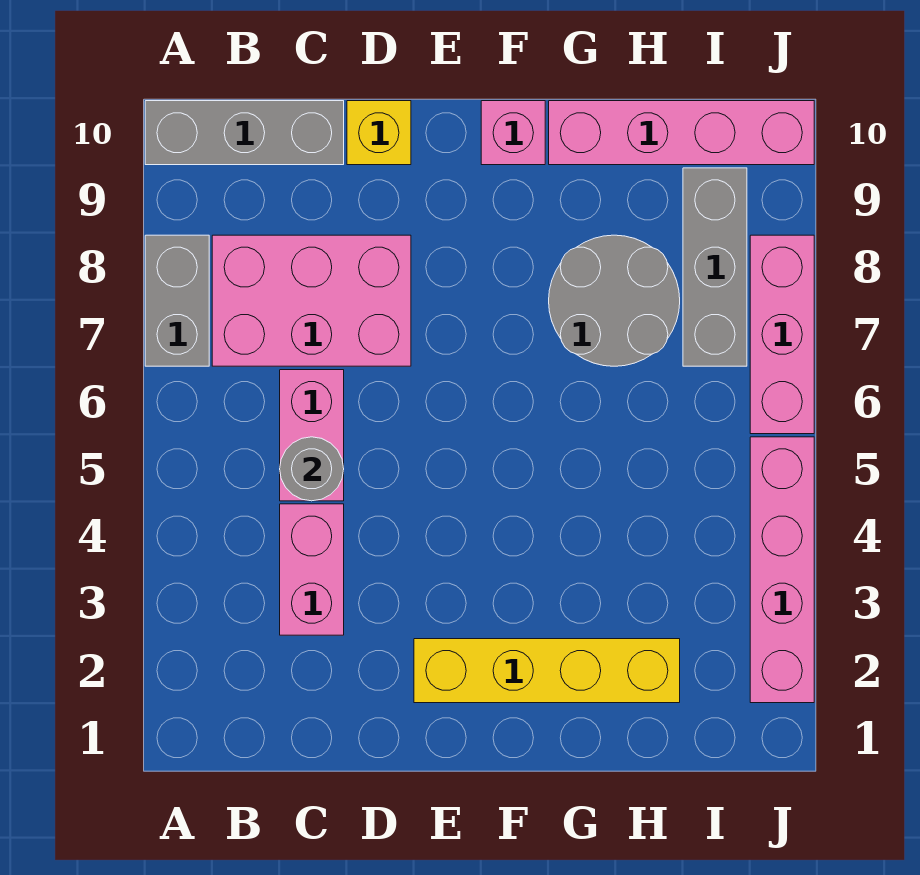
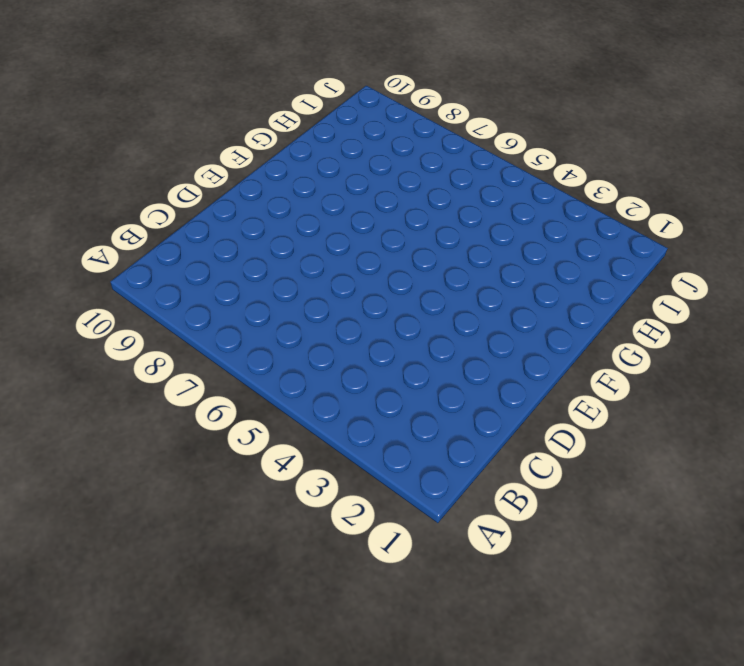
none -> grey brick A7:A8 level 1
none -> grey brick A10:C10 level 1
none -> pink brick B7:D8 level 1

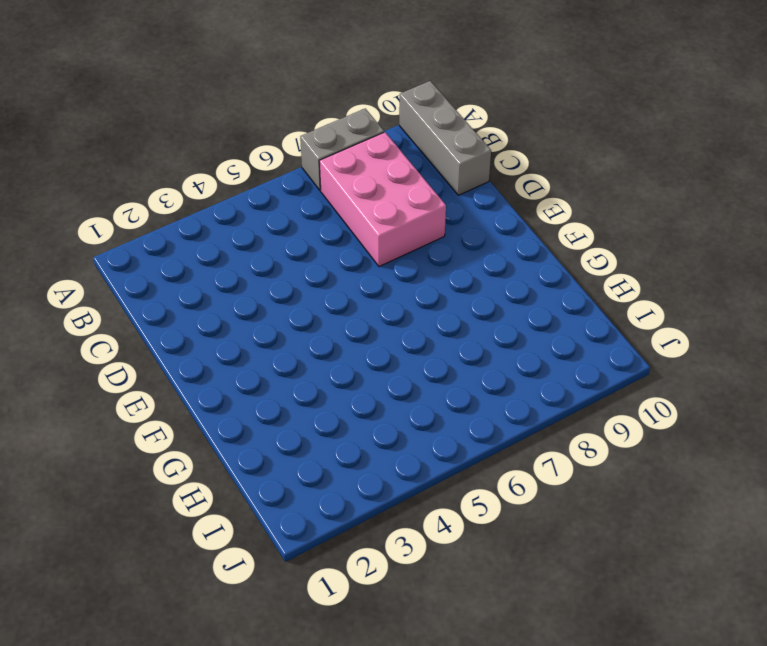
none -> pink brick C3:C4 level 1
none -> pink brick C5:C6 level 1
none -> yellow brick D10 level 1

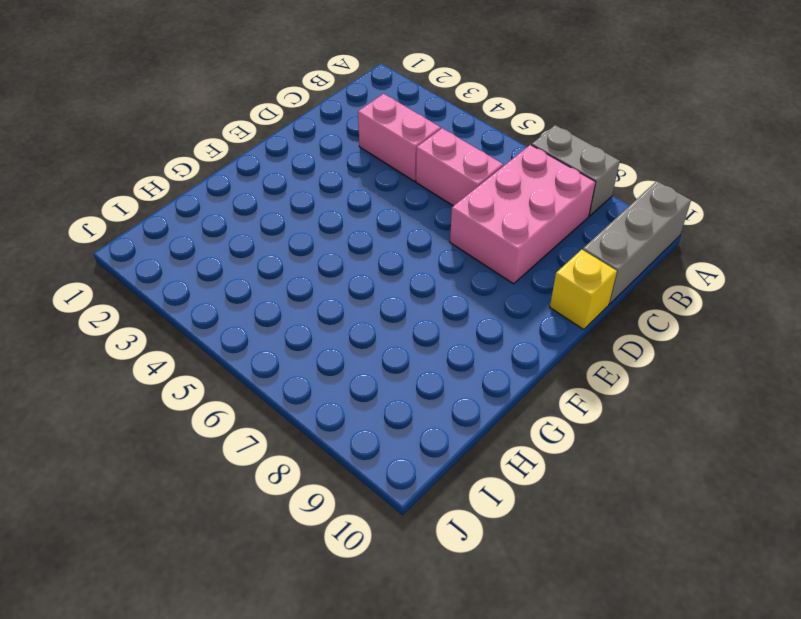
none -> yellow brick E2:H2 level 1
none -> pink brick F10 level 1
none -> grey round brick G7:H8 level 1

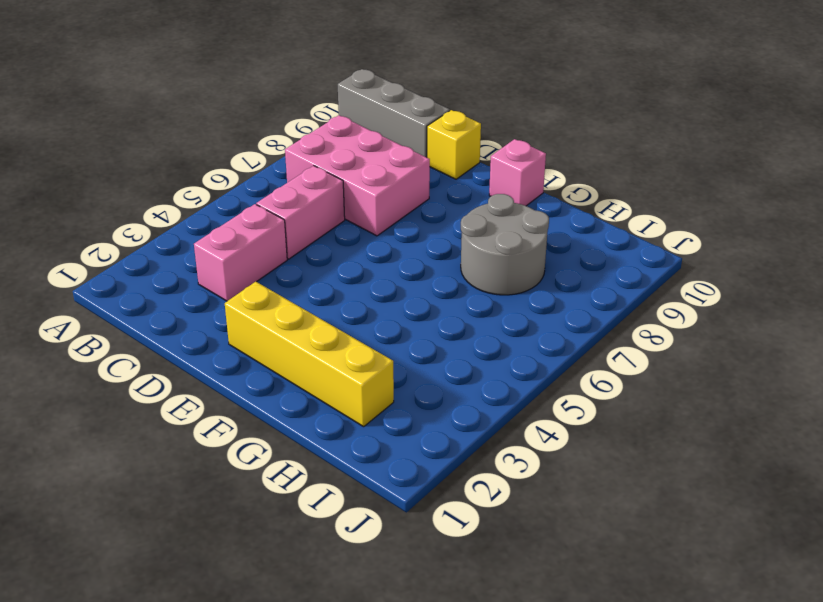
none -> grey brick A7:A8 level 1
none -> pink brick G10:J10 level 1
none -> grey brick I7:I9 level 1

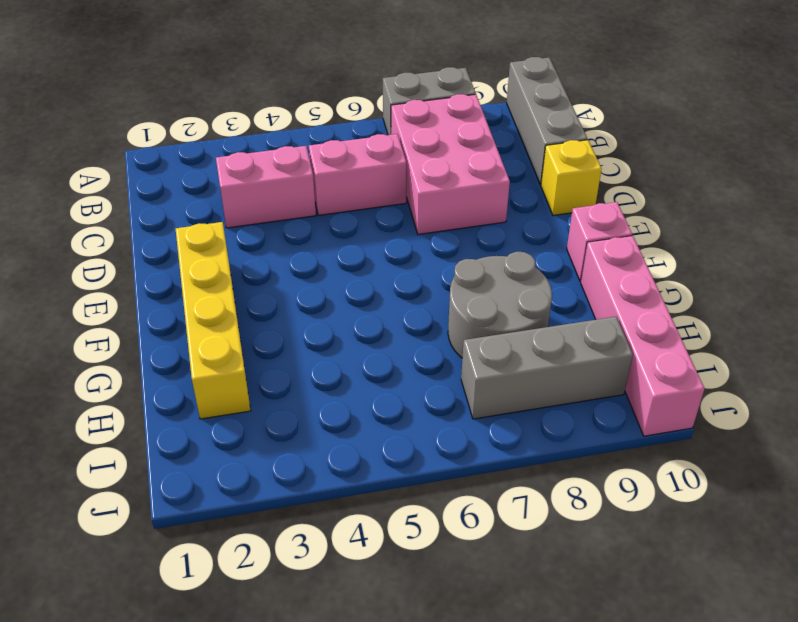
none -> pink brick J2:J5 level 1
none -> pink brick J6:J8 level 1
none -> grey round brick C5 level 2

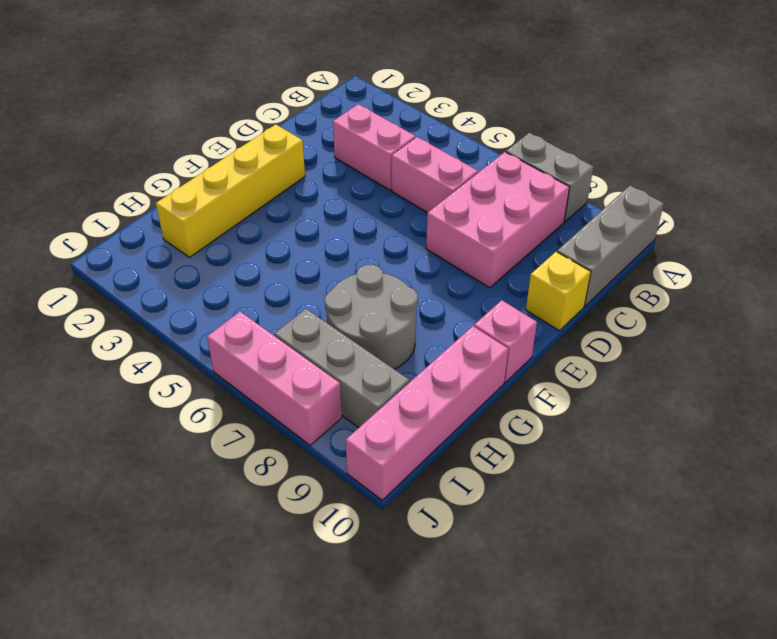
none -> pink brick J2:J5 level 1
none -> grey round brick C5 level 2

